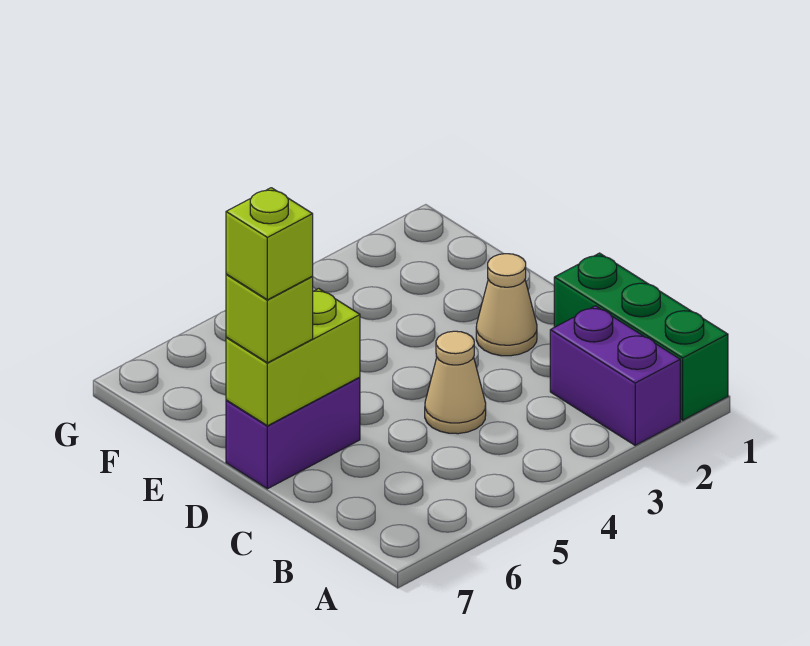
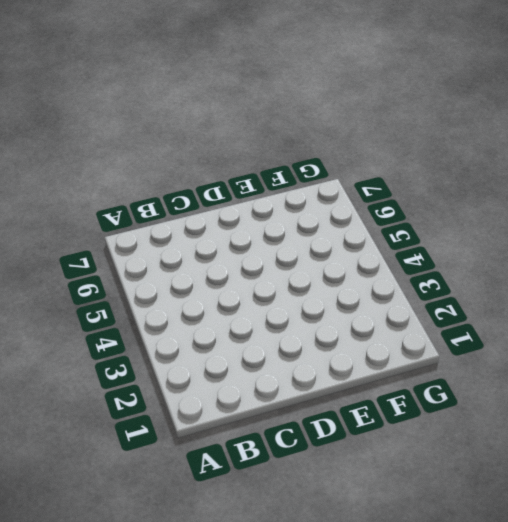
none -> green brick A1:C1 level 1
none -> purple brick A2:B2 level 1

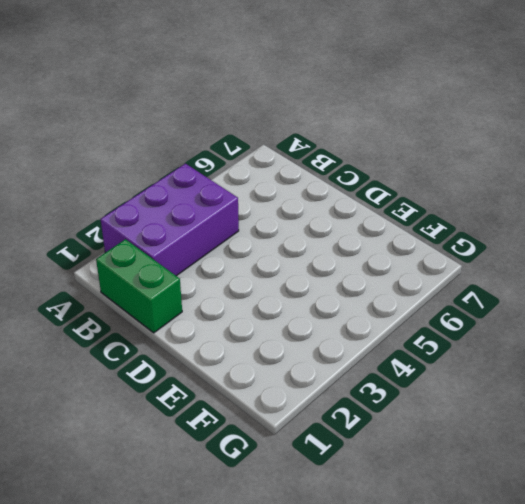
purple brick A2:B4 level 1 -> purple brick A2:B2 level 1
green brick B1:C1 level 1 -> green brick A1:C1 level 1
none -> tan cone C4 level 1
none -> tan cone D2 level 1

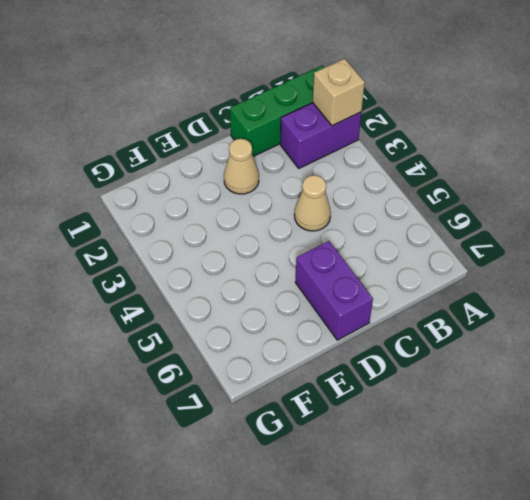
tan brick A2 level 2 -> none
none -> lime brick D6:D7 level 2
none -> lime brick D7 level 3

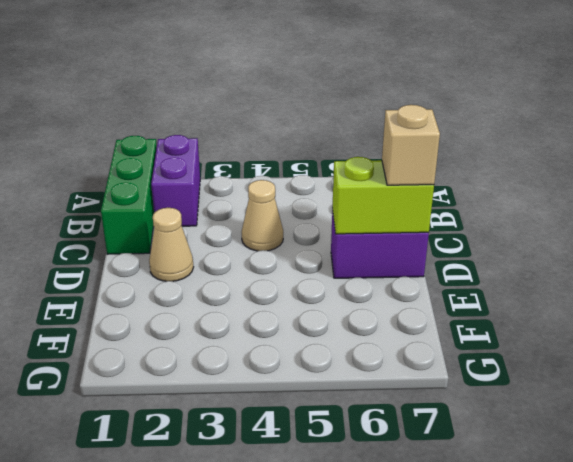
tan brick D7 level 3 -> lime brick D7 level 3
none -> lime brick D7 level 4

